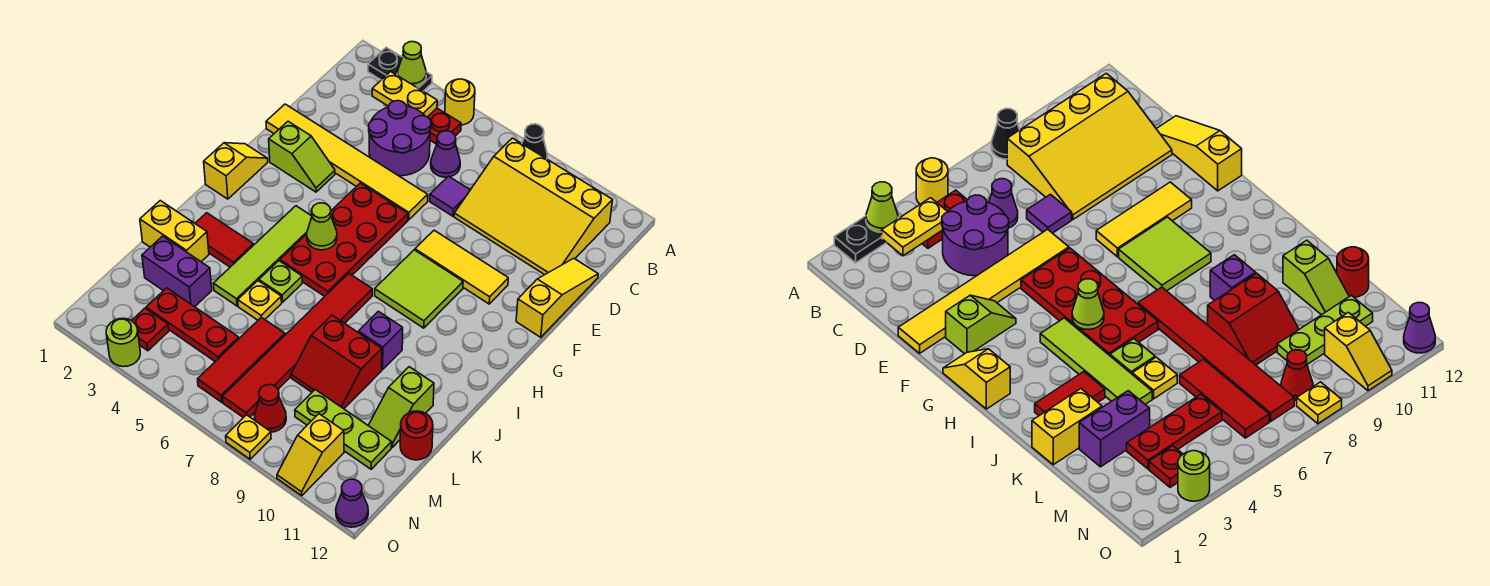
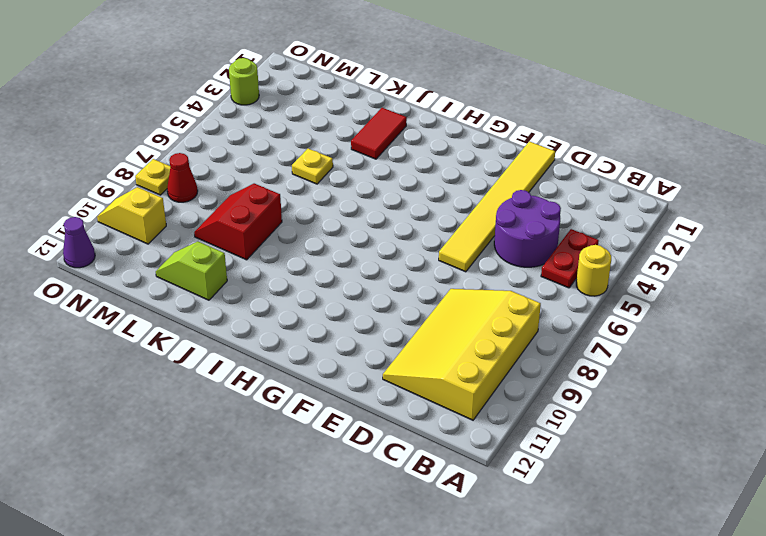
none -> black plate A2:A3 level 1
none -> black cone A8 level 1
none -> purple cone C6 level 1
none -> purple tile D7 level 1

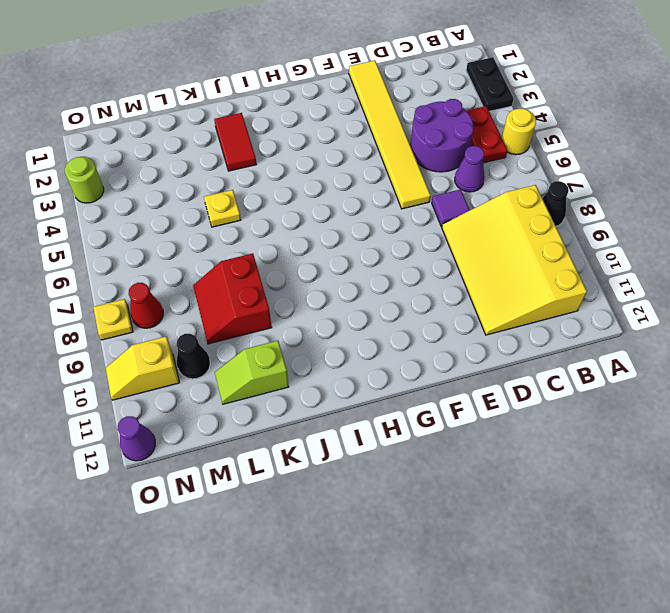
black cone M10 level 1 -> lime plate M9:M11 level 1
none -> yellow slope D12:F12 level 1 top F
none -> lime slope F2:F3 level 1 top 2
none -> red plate F5:I6 level 1
none -> yellow tile F8:F10 level 1

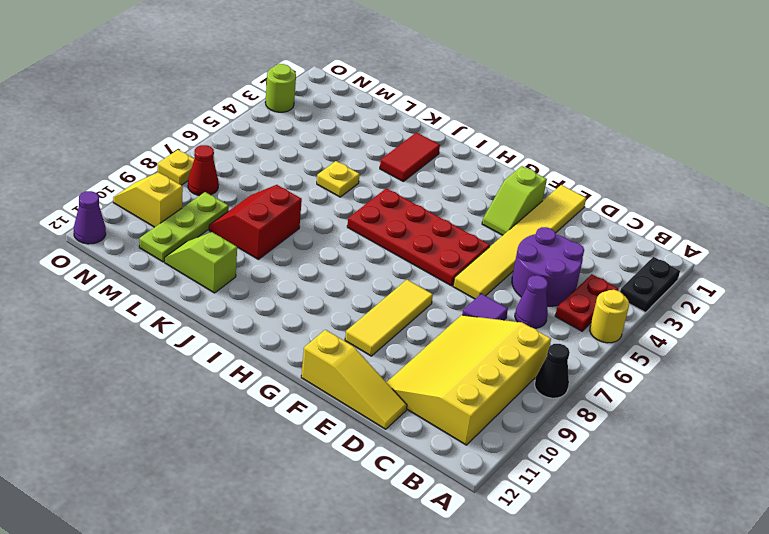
none -> yellow slope G1:H1 level 1 top H
none -> lime tile G8:H9 level 1
none -> lime tile H4:K4 level 1
none -> red tile I7:N7 level 1

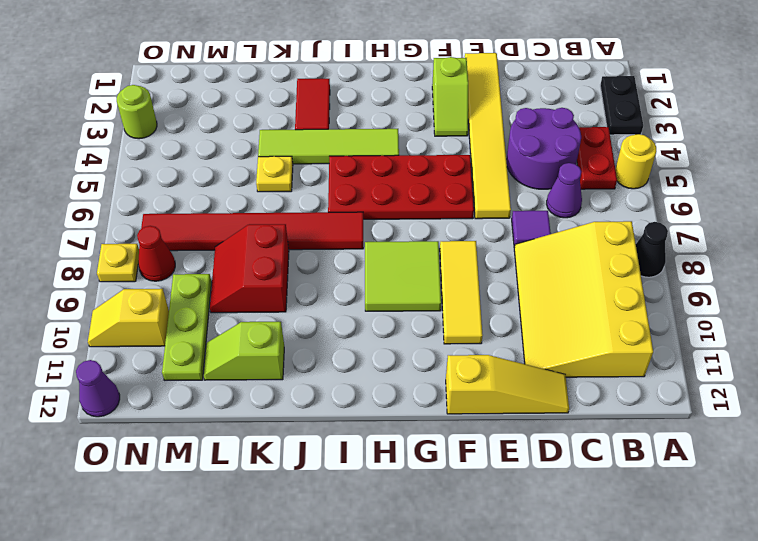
none -> yellow slope G1:H1 level 1 top H
none -> lime plate J5 level 1
none -> purple brick J9 level 1
none -> yellow brick K1:K2 level 1

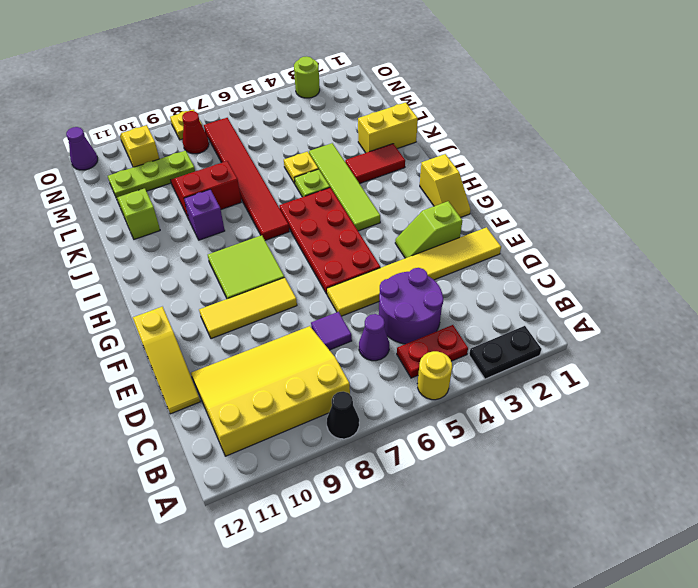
none -> purple brick L2:L3 level 1
none -> red tile L6:N6 level 1
none -> red round brick L12 level 1
none -> red plate M3:M5 level 1

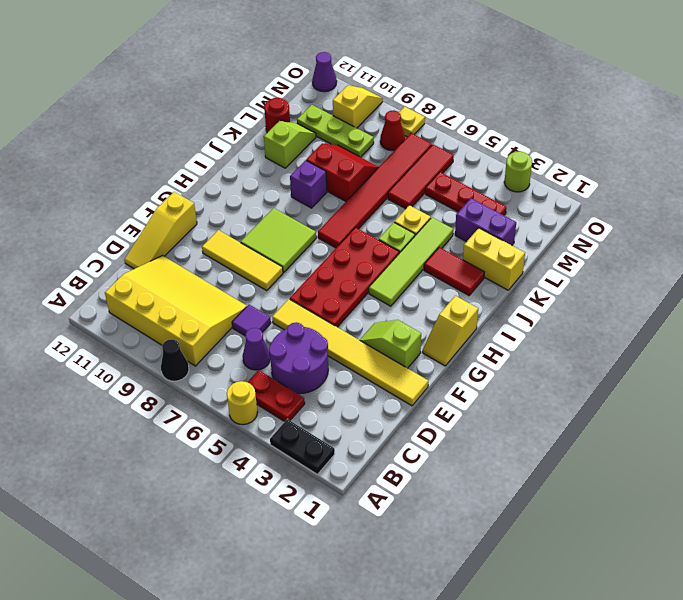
none -> red plate N3 level 1
none -> lime cone A3 level 2
none -> yellow plate B3:B4 level 2
none -> lime cone H5 level 2

